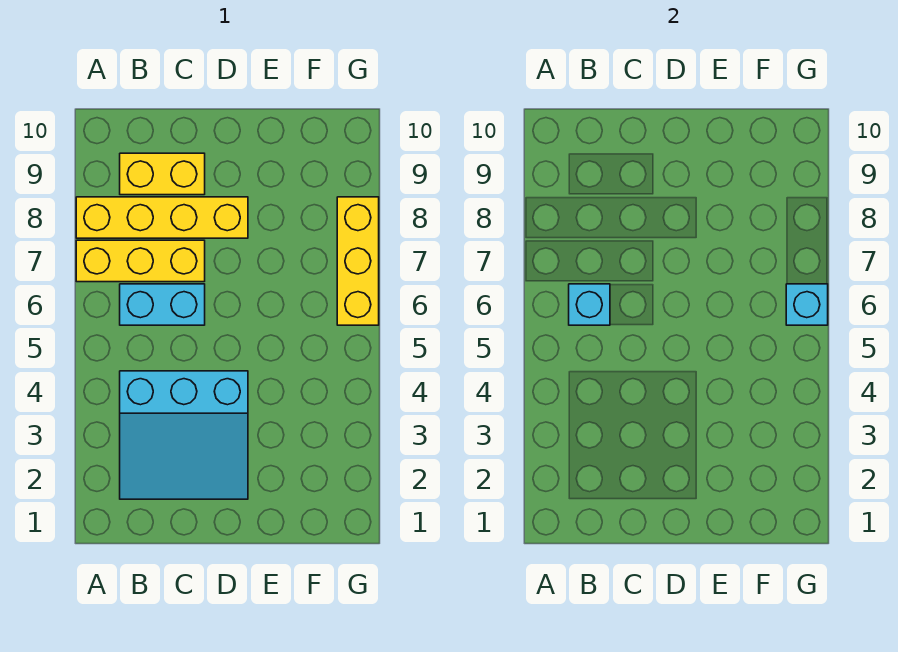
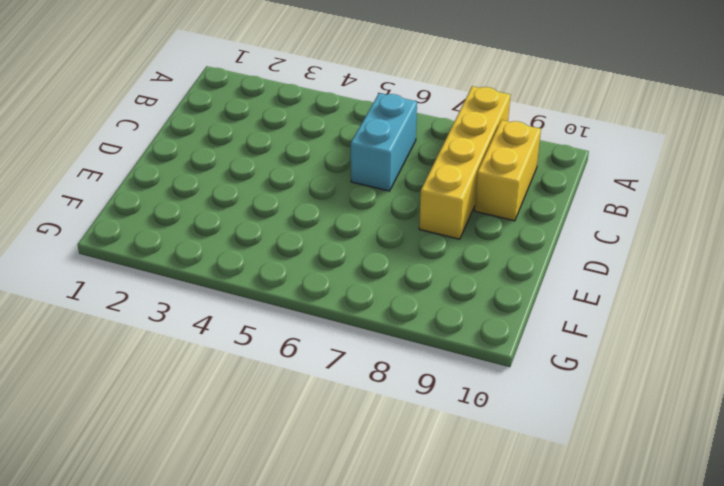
none -> yellow brick A7:C7 level 1
none -> cyan slope B2:D4 level 1 top 4

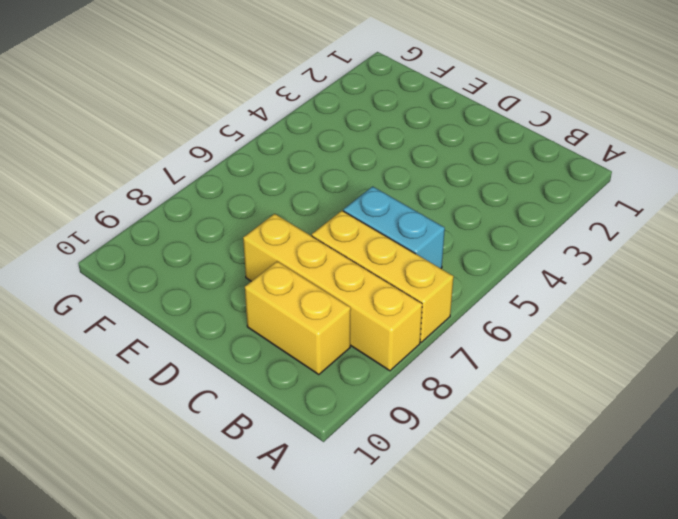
none -> cyan slope B2:D4 level 1 top 4
none -> yellow brick G6:G8 level 1

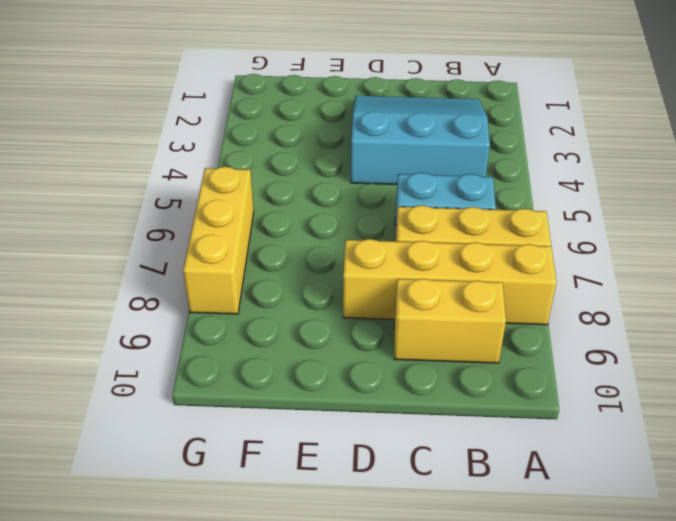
none -> cyan brick B6 level 2
none -> cyan brick G6 level 2

